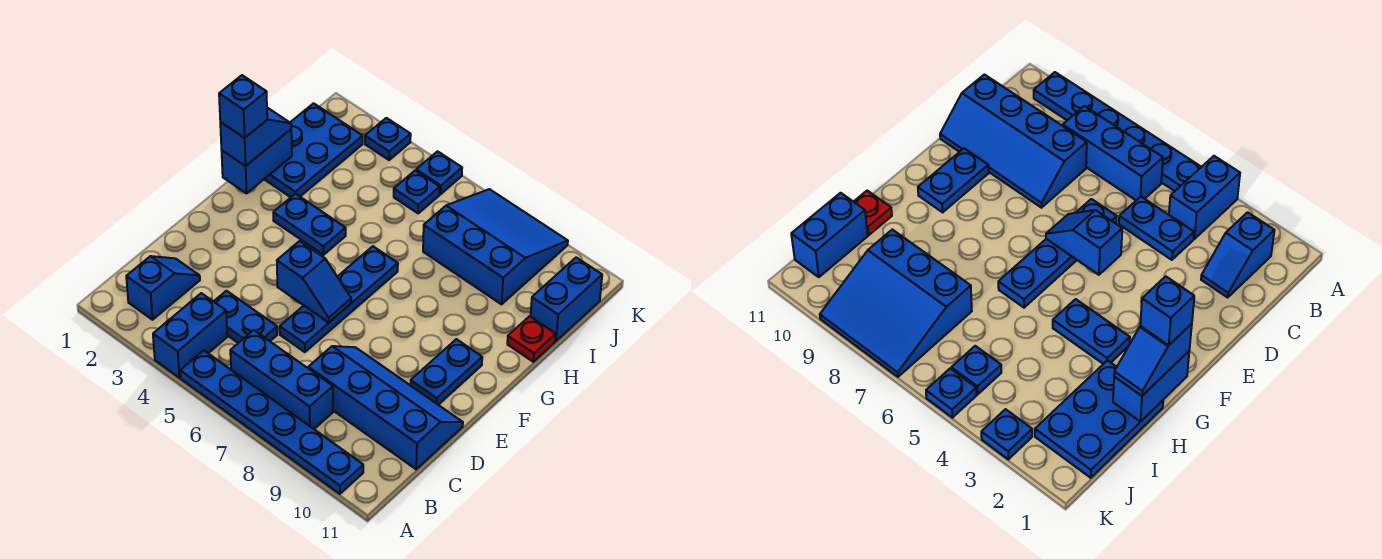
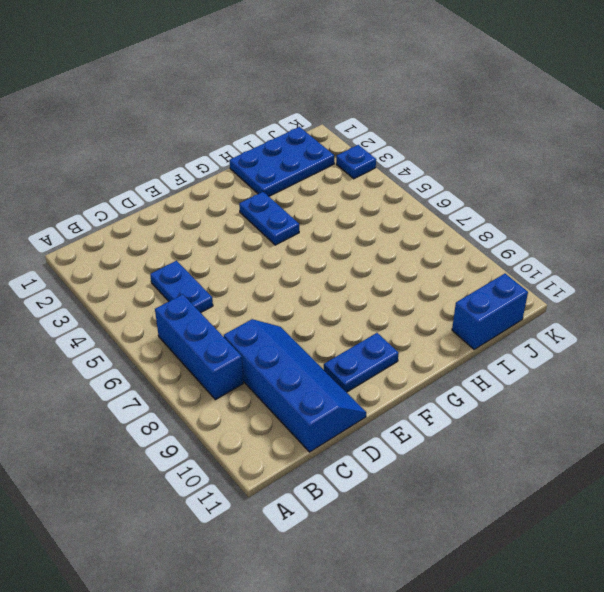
none -> blue brick A4:B4 level 1
none -> blue plate A5:A10 level 1
none -> blue slope B2:C2 level 1 top B

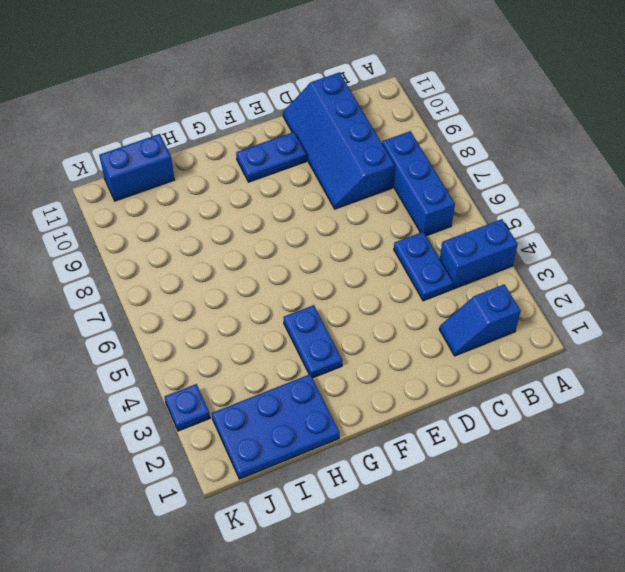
none -> blue plate A5:A10 level 1
none -> blue plate D6:G6 level 1
none -> red plate H11 level 1

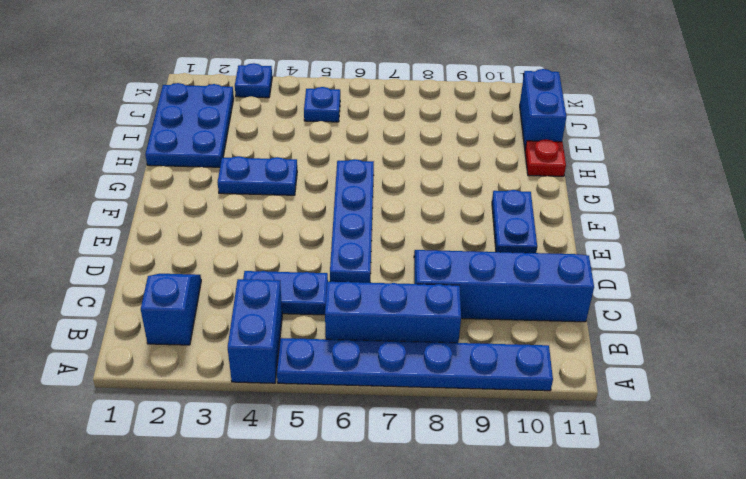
none -> blue slope I7:K9 level 1 top I
none -> blue plate K5 level 1
none -> blue slope E5:E6 level 2 top 5

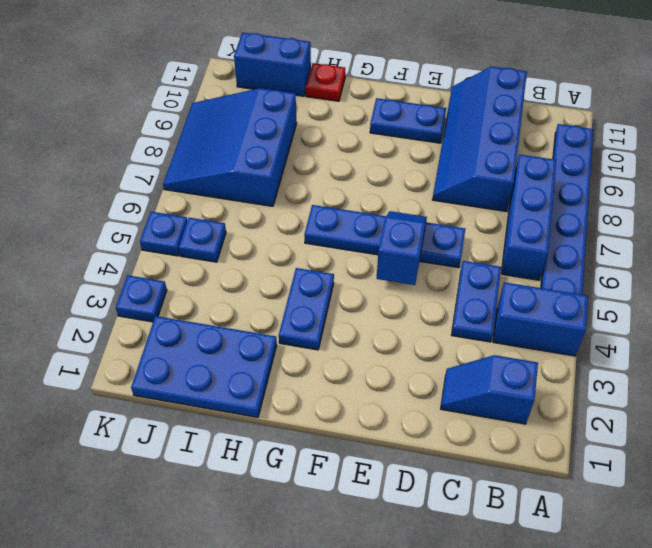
none -> blue brick G1:H1 level 2
none -> blue slope G1:H1 level 3 top G
none -> blue brick G1 level 4

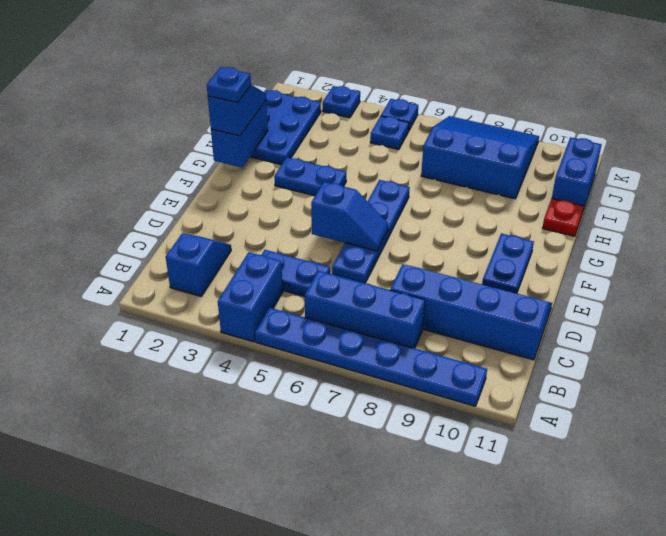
blue plate G1 level 4 -> blue brick G1 level 4

